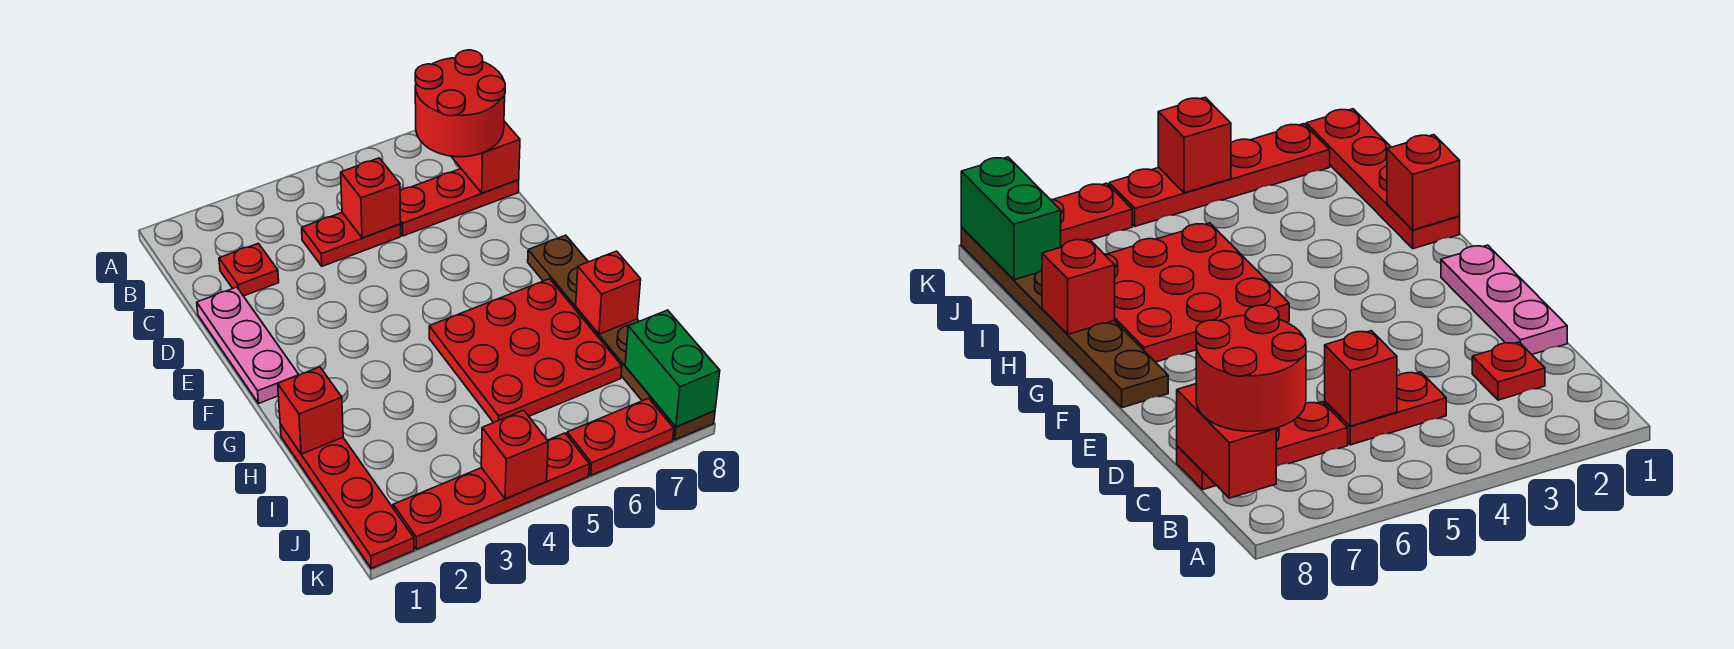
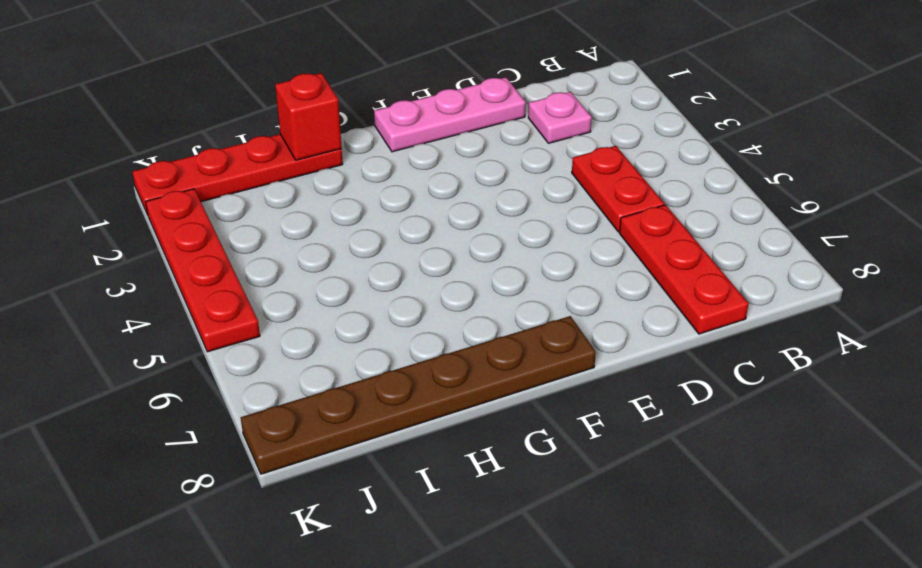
pink plate C2 level 1 -> red plate C2 level 1
none -> red plate G5:I7 level 1
none -> red plate K6:K7 level 1
none -> red brick B8:C8 level 2

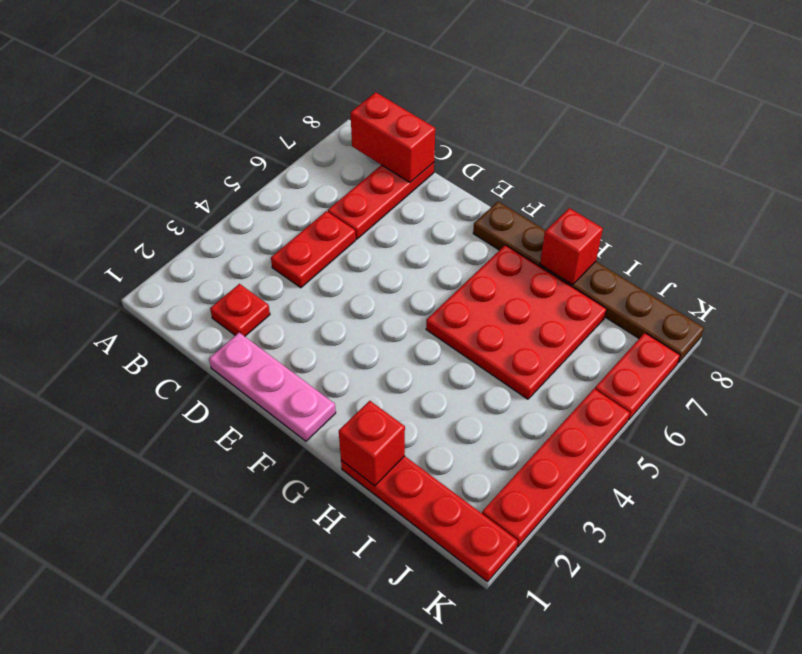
none -> red brick C5 level 2
none -> green brick J8:K8 level 2
none -> red brick K4 level 2

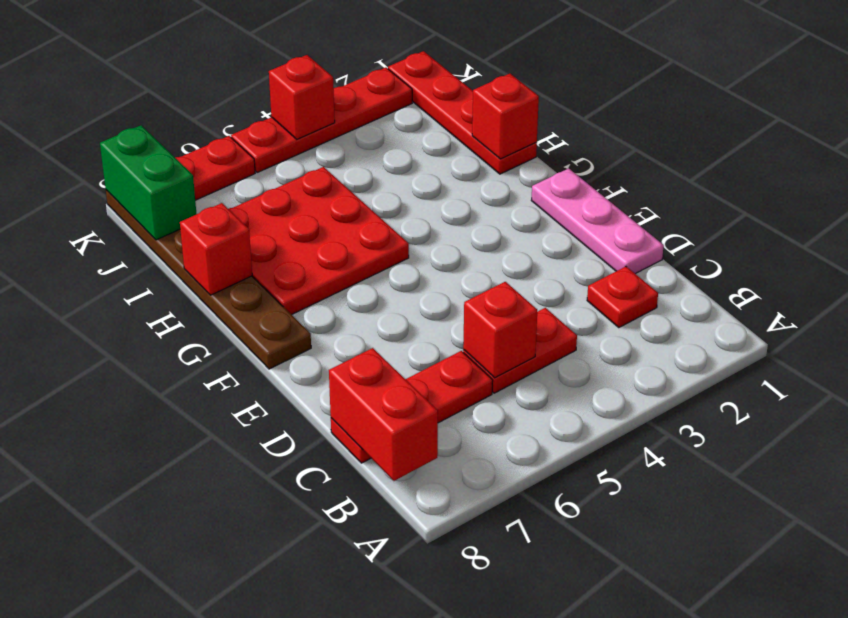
none -> red round brick B7:C8 level 3

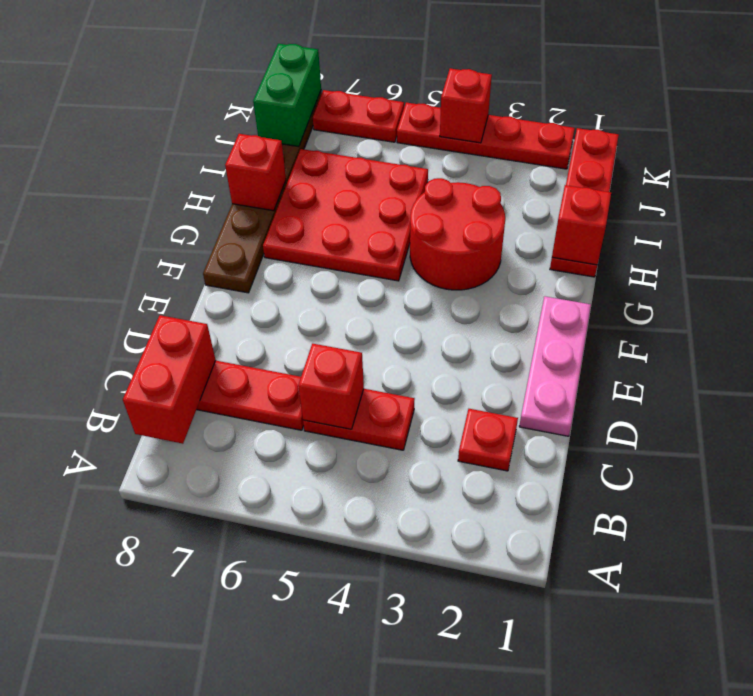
red round brick G3:H4 level 1 -> red round brick B7:C8 level 3

